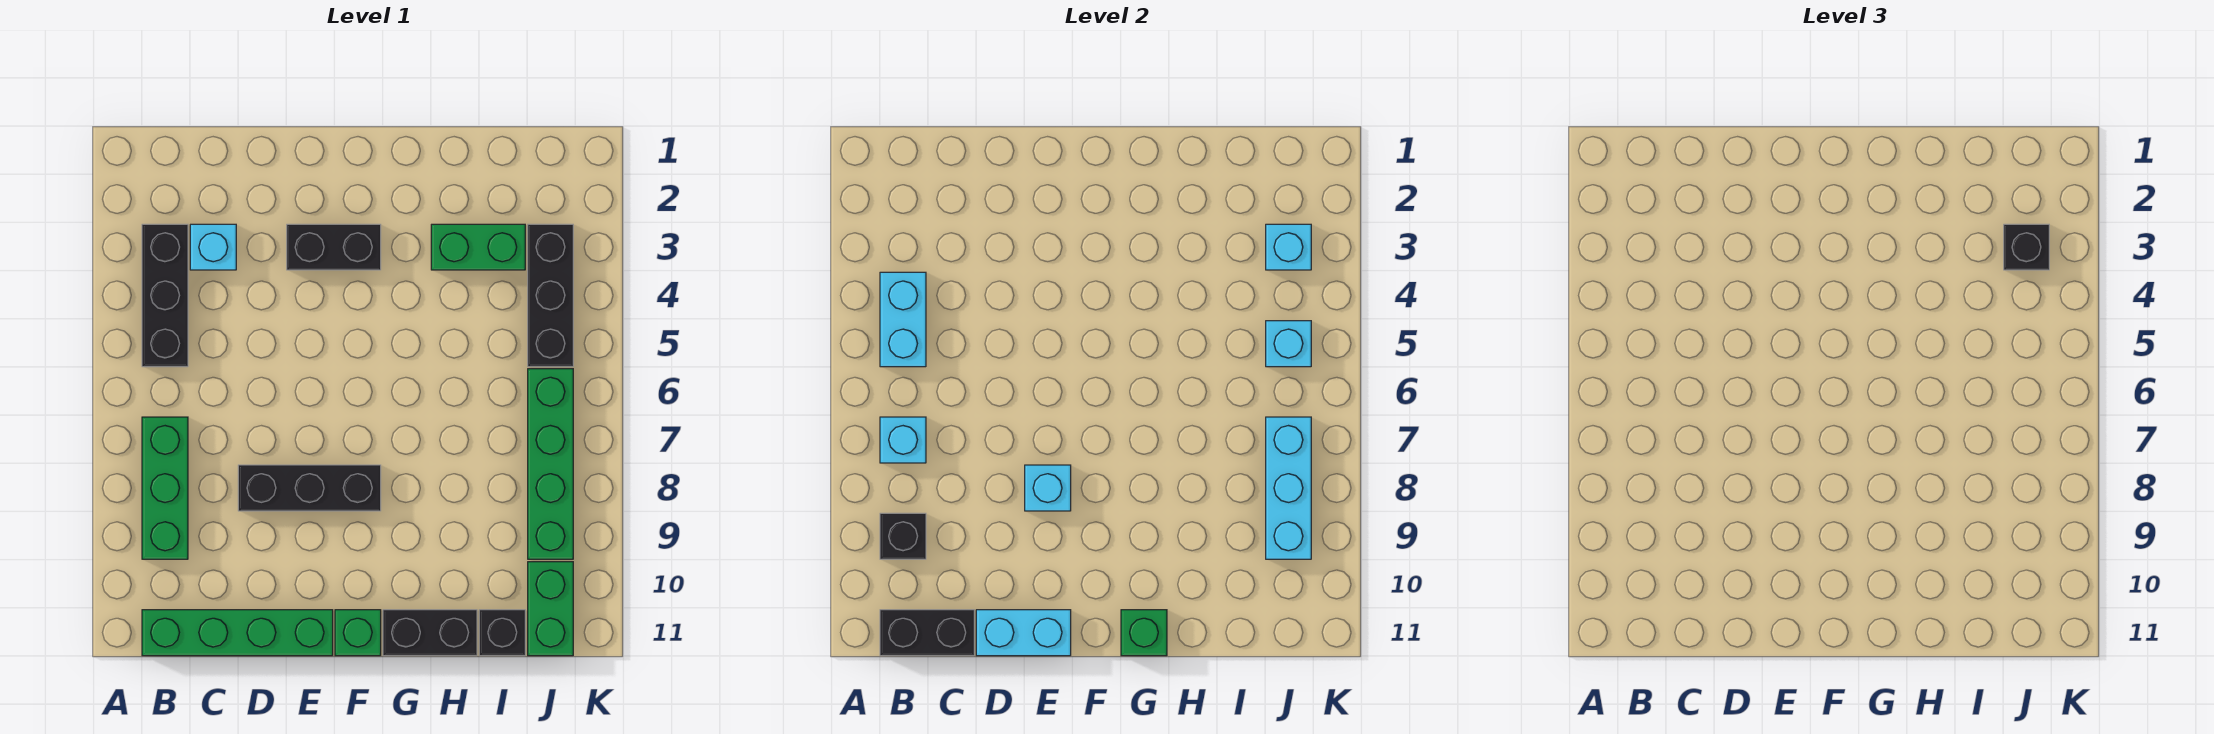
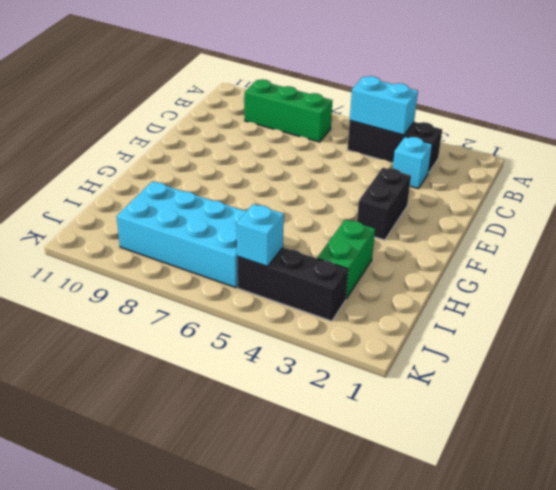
cyan brick I6:J9 level 1 -> green brick J6:J9 level 1
none -> green brick B11:E11 level 1
none -> black brick D8:F8 level 1
none -> green brick F11 level 1

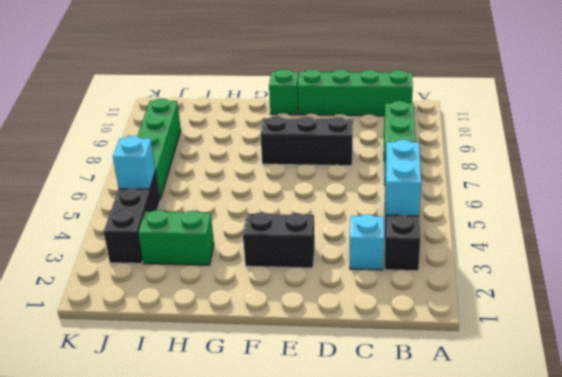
none -> black brick G11:H11 level 1
none -> black brick I11 level 1
none -> green brick J10:J11 level 1

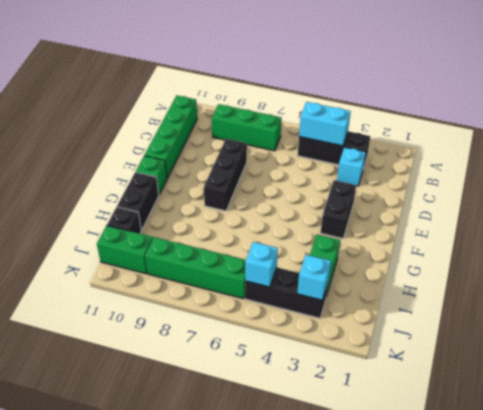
none -> cyan brick B7 level 2
none -> black brick B9 level 2
none -> black brick B11:C11 level 2

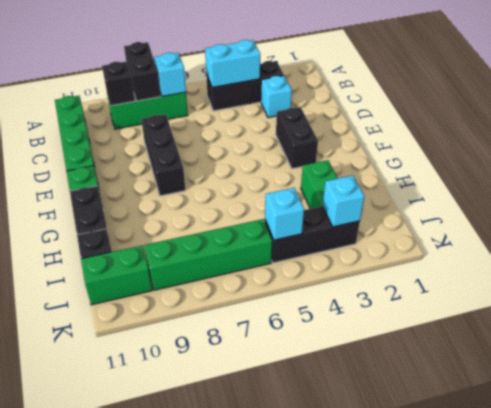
black brick A8:B8 level 2 -> black brick B11:C11 level 2
none -> cyan brick D11:E11 level 2
none -> cyan brick E8 level 2
none -> green brick G11 level 2

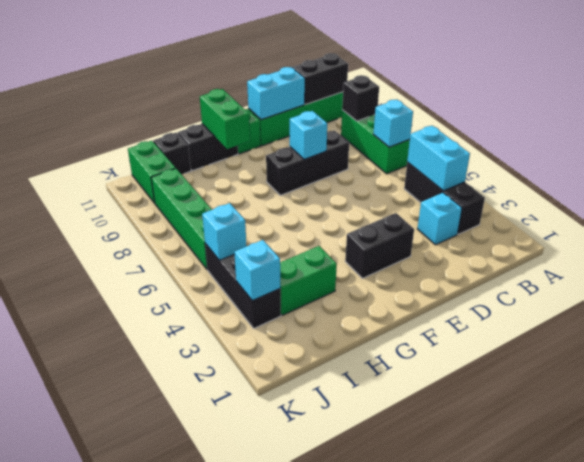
green brick G10:G11 level 2 -> green brick G11 level 2
none -> cyan brick J7:J9 level 2
none -> black brick J3 level 3

